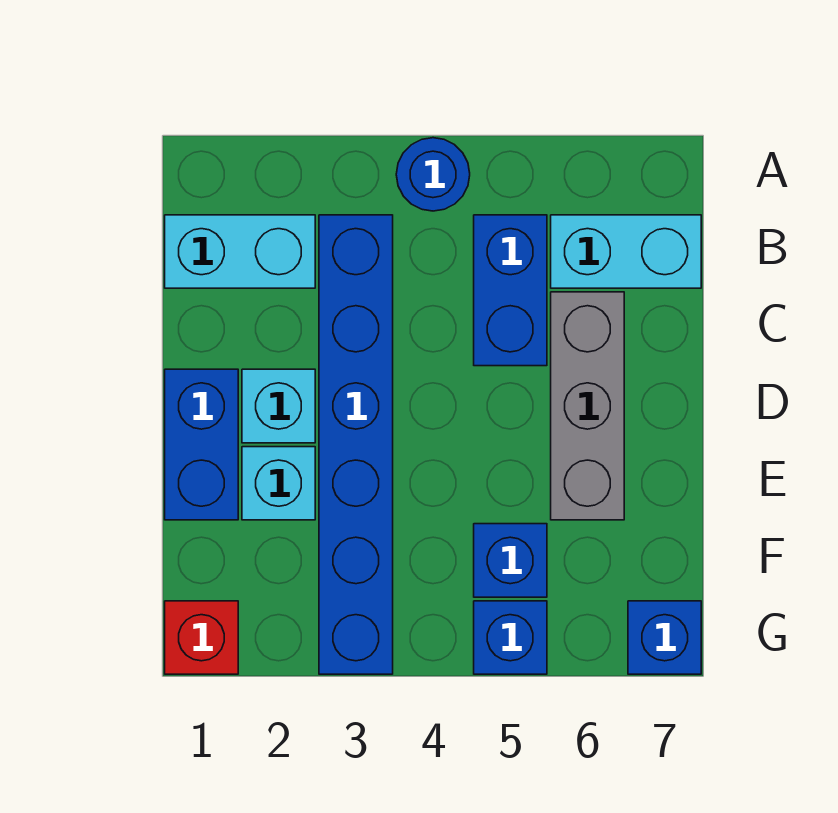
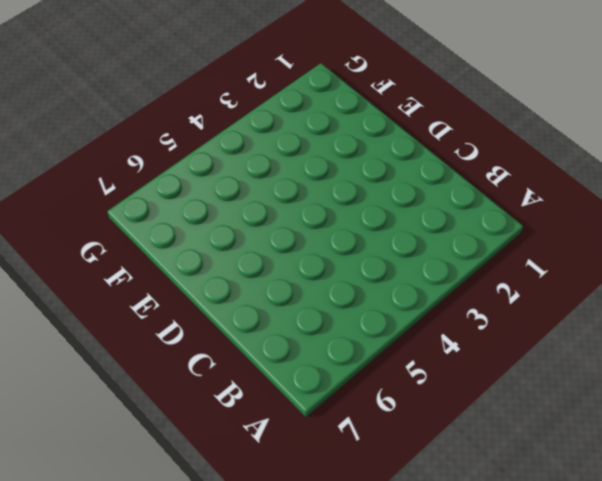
none -> blue round brick A4 level 1
none -> cyan brick B1:B2 level 1
none -> blue brick B3:G3 level 1

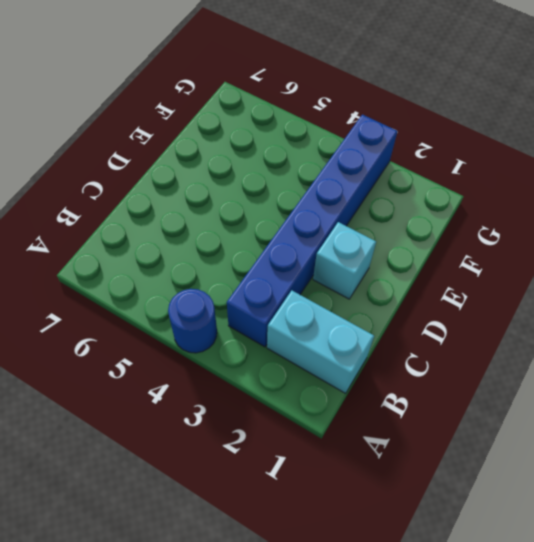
none -> blue brick B5:C5 level 1
none -> cyan brick B6:B7 level 1
none -> grey brick C6:E6 level 1

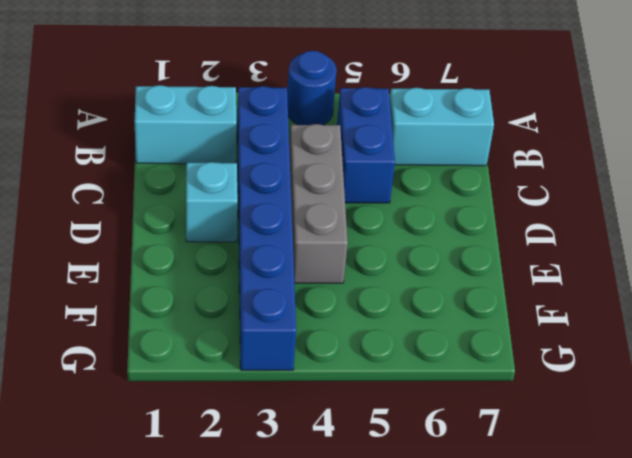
grey brick C4:E4 level 1 -> grey brick C6:E6 level 1
none -> blue brick D1:E1 level 1
none -> cyan brick E2 level 1
none -> blue brick F5 level 1

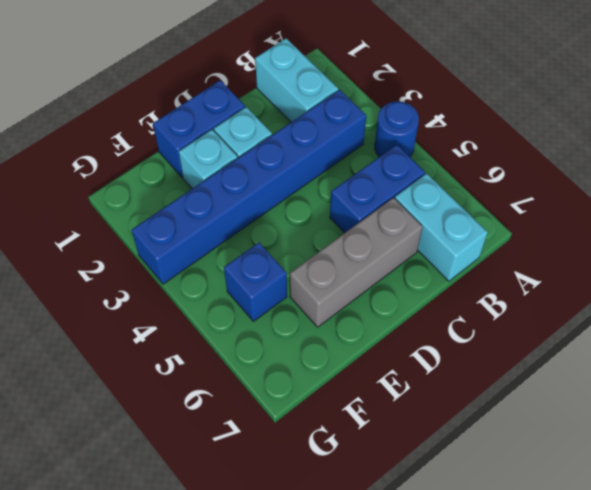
none -> red brick G1 level 1
none -> blue brick G5 level 1
none -> blue brick G7 level 1

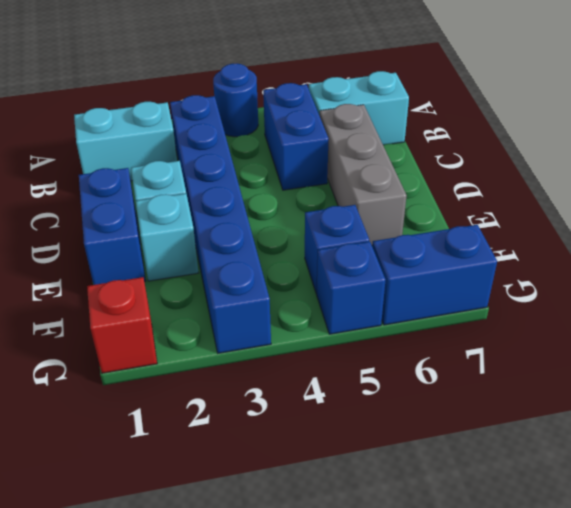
blue brick G6:G7 level 1 -> blue brick G7 level 1

